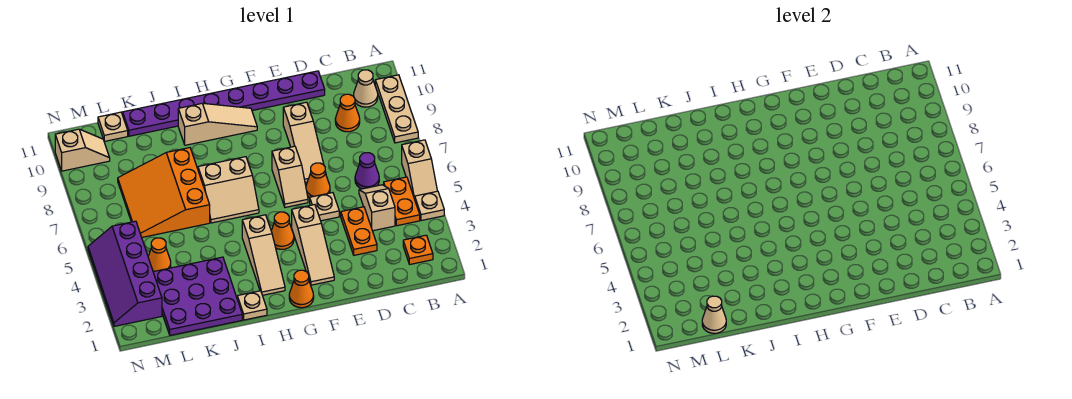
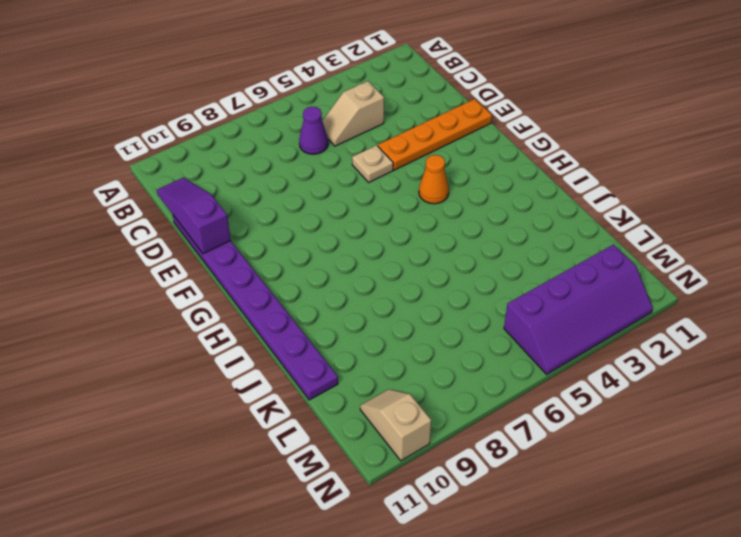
purple slope C11:E11 level 2 top E -> none
orange plate E1:E4 level 1 -> none
none -> tan plate A4 level 1
none -> tan slope A5:A6 level 1 top 6
none -> tan plate A8:A10 level 1

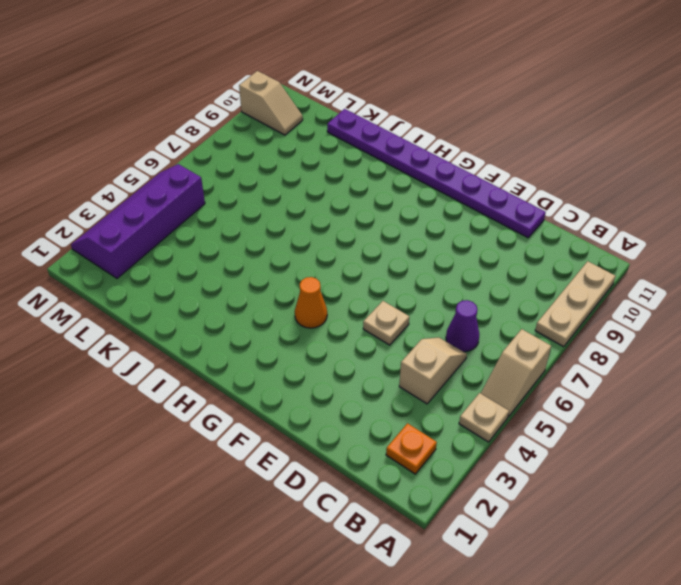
none -> orange plate B4:B5 level 1
none -> tan cone B10 level 1
none -> orange cone C9 level 1

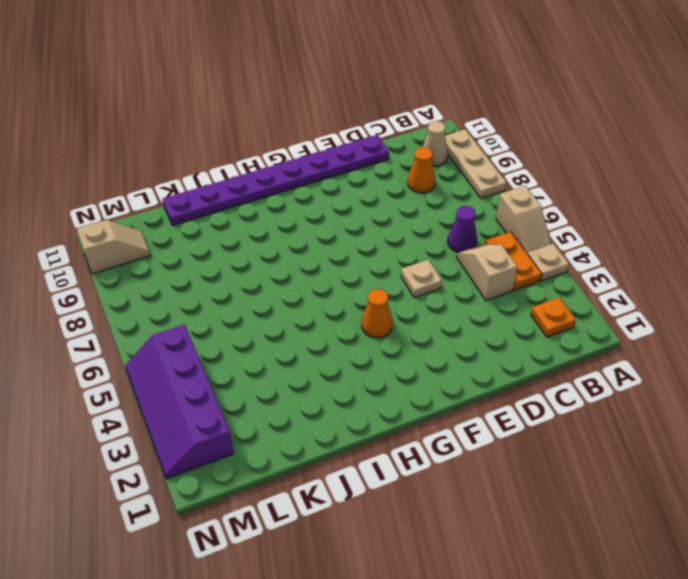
none -> orange plate D3:D4 level 1
none -> orange cone E6 level 1
none -> tan slope E7:E9 level 1 top 9

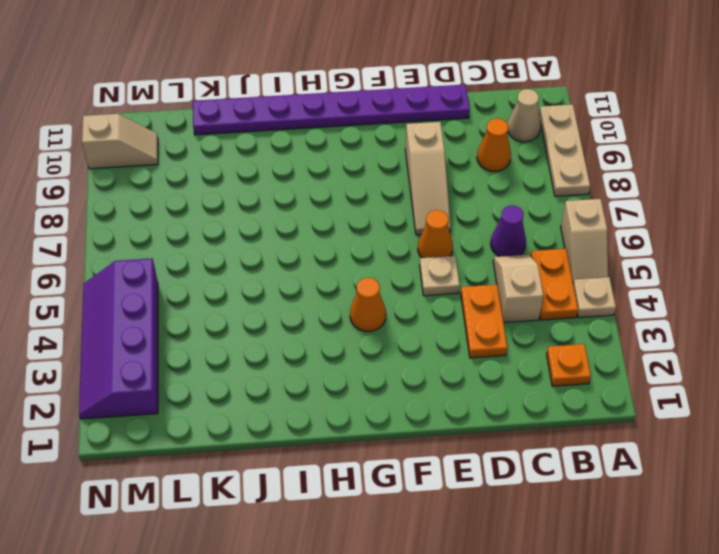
none -> tan slope F2:F4 level 1 top 4
none -> tan slope F6:F7 level 1 top 7
none -> orange cone G1 level 1

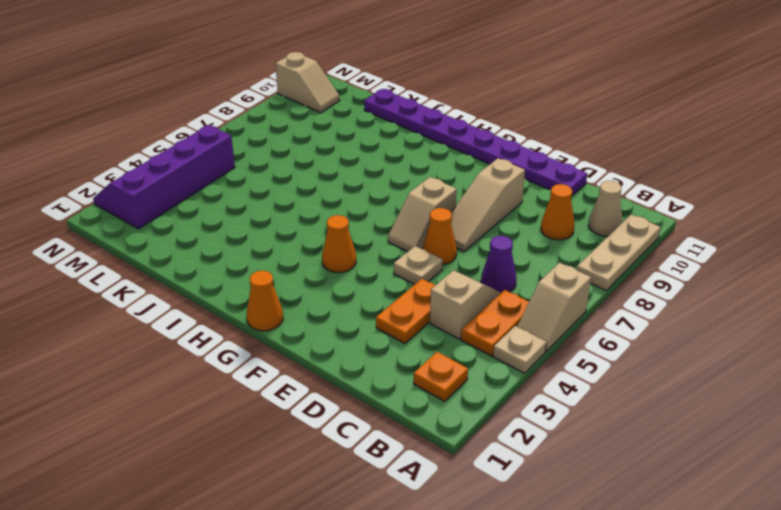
none -> tan slope F2:F4 level 1 top 4
none -> tan slope G10:I10 level 1 top I
none -> tan slope H2:H4 level 1 top 4

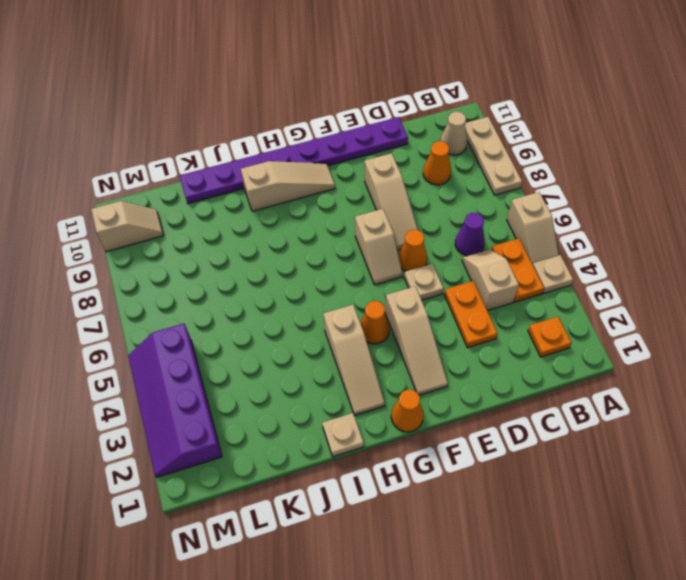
none -> tan slope H6:I7 level 1 top 7
none -> purple plate J1:L3 level 1
none -> orange slope J6:L8 level 1 top J

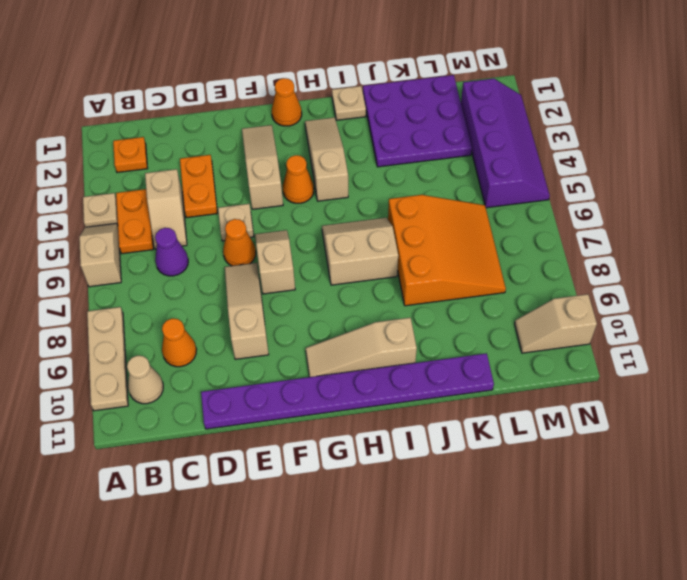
none -> orange cone L4 level 1
none -> tan plate L11 level 1
none -> tan cone L1 level 2

